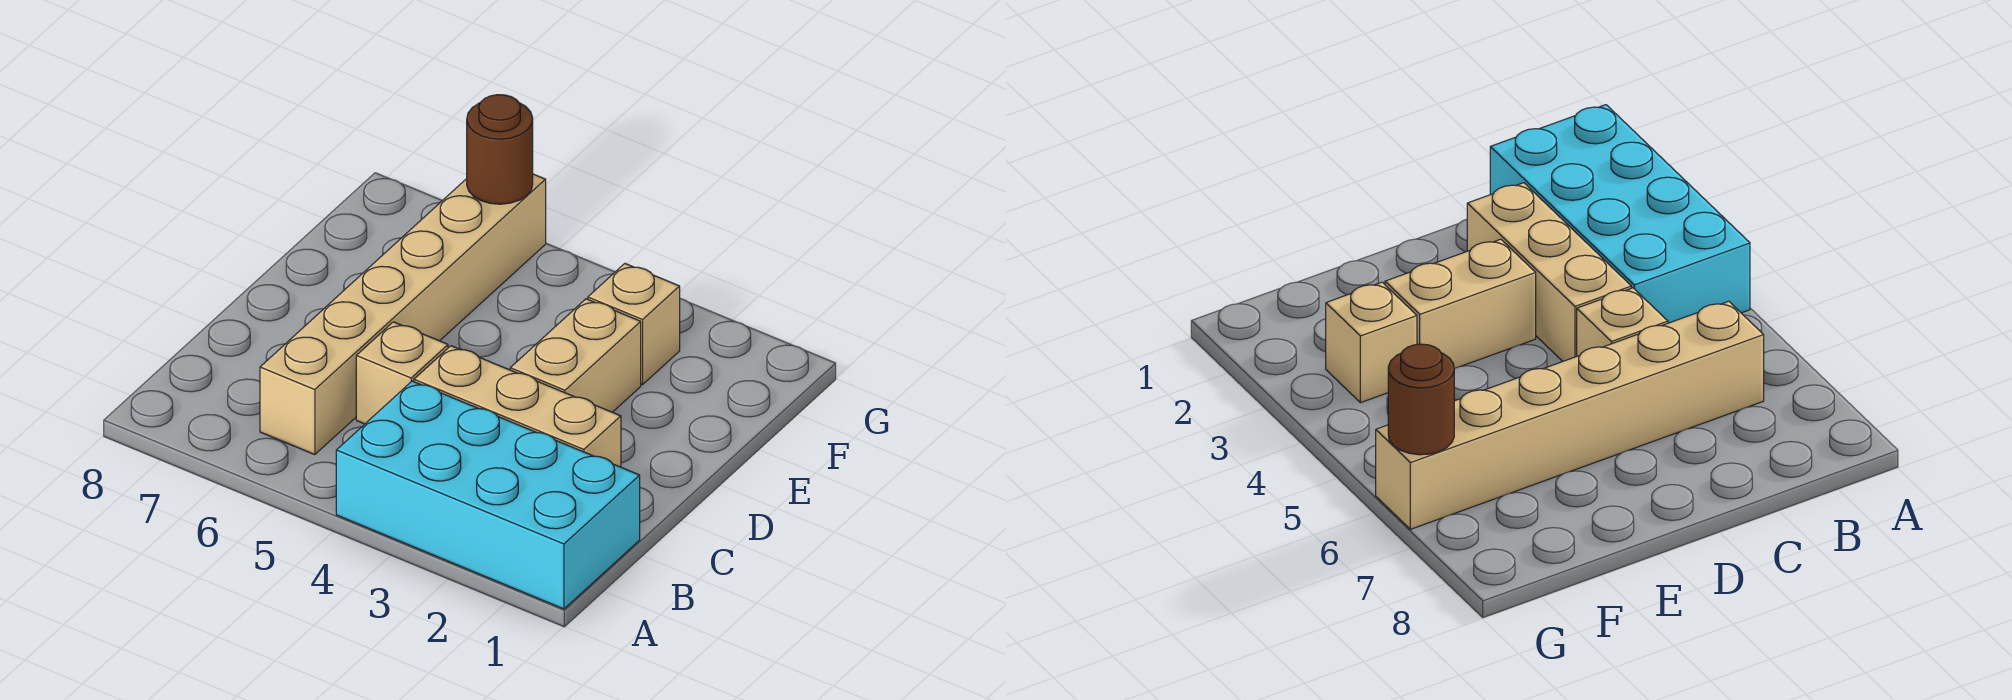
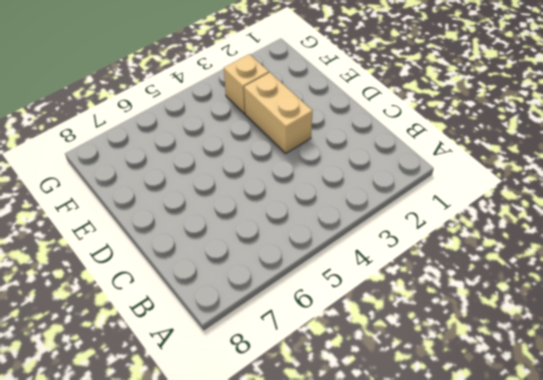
none -> cyan brick A1:B4 level 1
none -> tan brick B6:G6 level 1

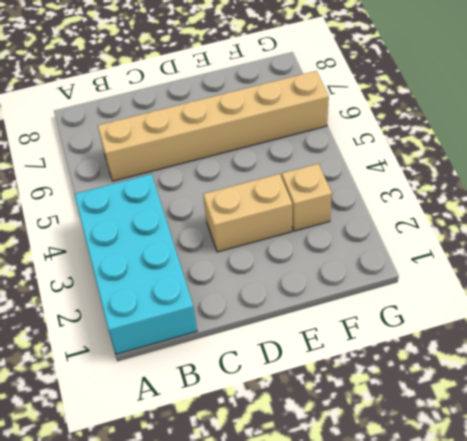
none -> tan brick C2:C4 level 1
none -> tan brick C5 level 1

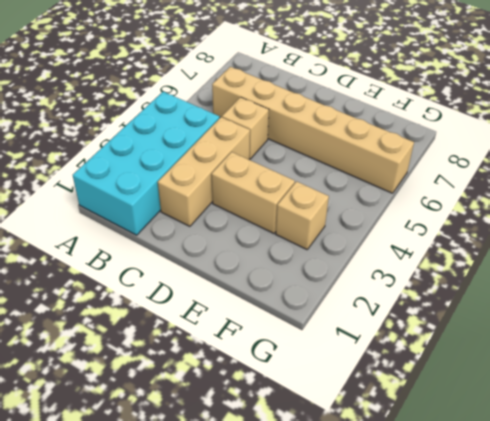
none -> brown round brick G6 level 2

